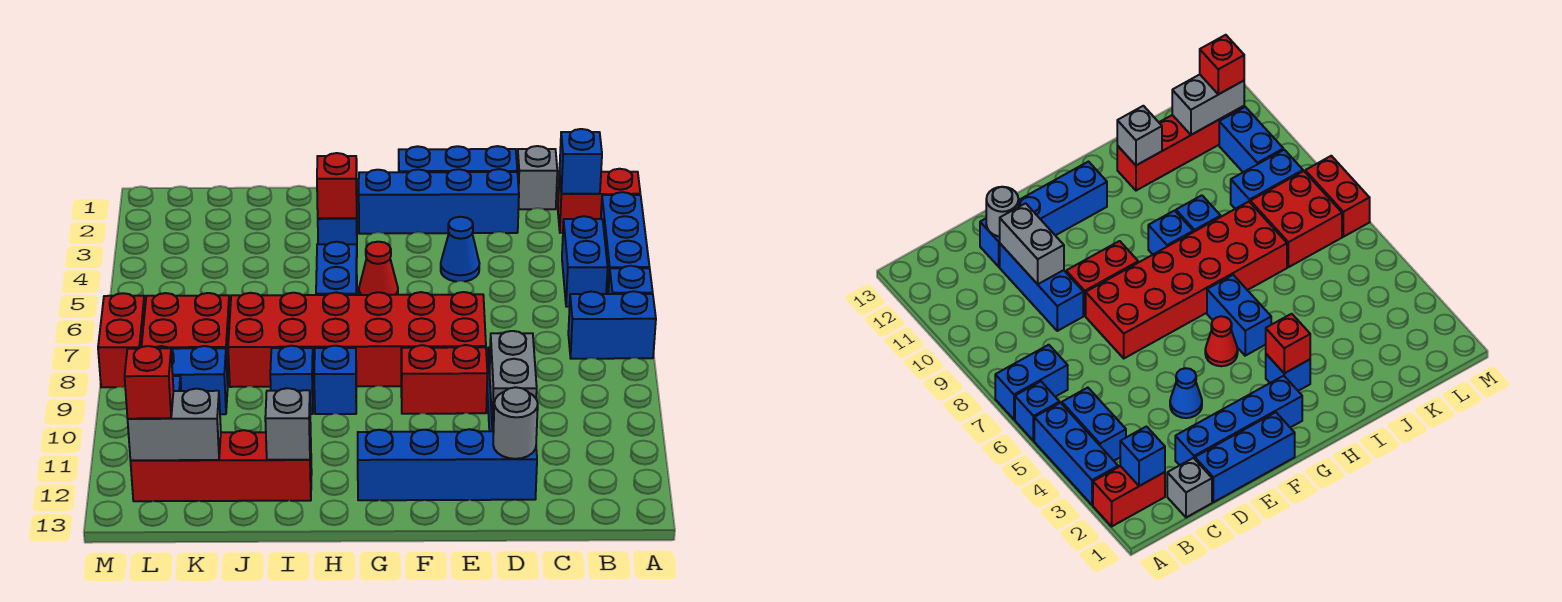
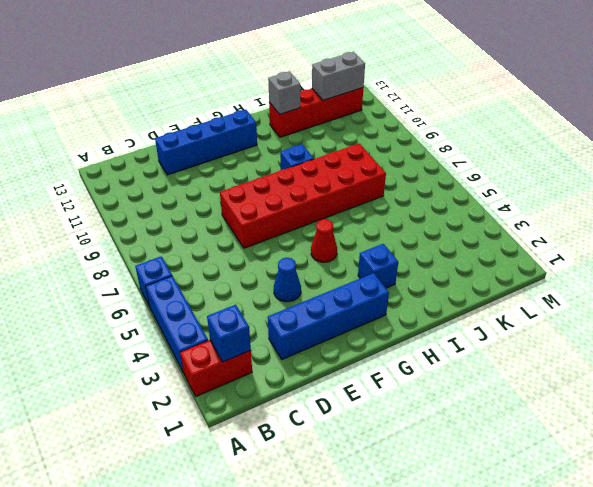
none -> blue brick A7:B7 level 1
none -> blue brick B4:B5 level 1
none -> grey brick C1 level 1
none -> blue brick D1:F1 level 1

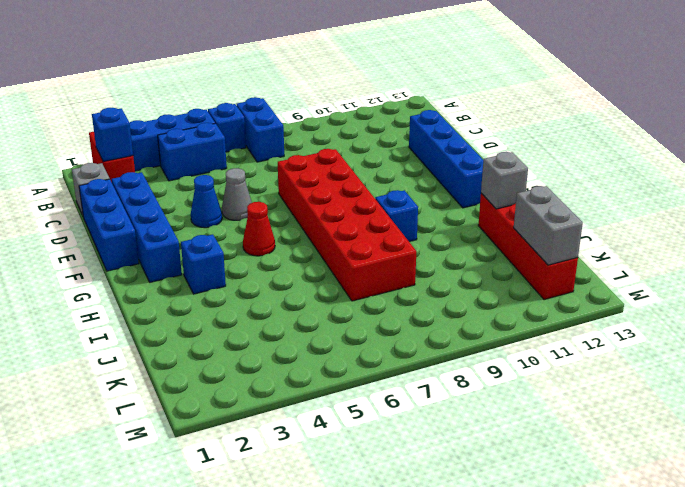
grey cone E5 level 1 -> none
none -> blue brick D9:D11 level 1
none -> red brick E9:F9 level 1
none -> blue brick H5:H6 level 1
none -> blue brick I9 level 1

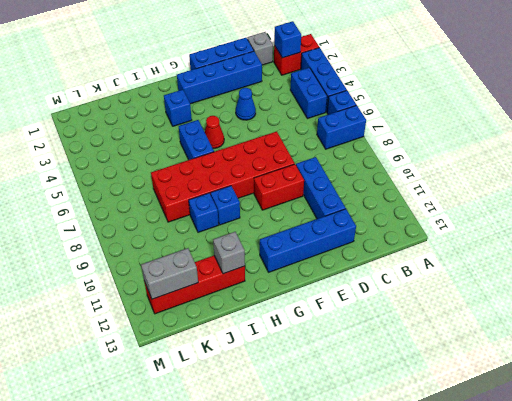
none -> red brick K7:L8 level 1
none -> blue brick K9:L9 level 1
none -> blue brick L10:L11 level 1
none -> red brick M7:M8 level 1

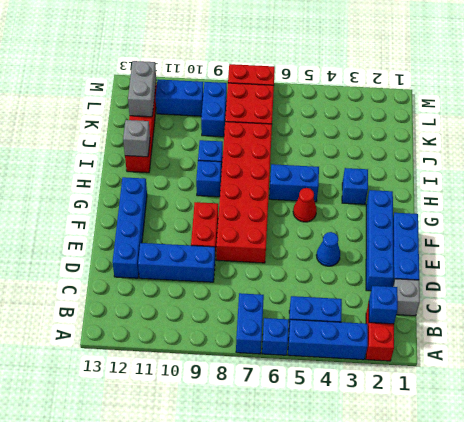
none -> grey brick D10:D11 level 2
none -> grey round brick D12 level 2
none -> red brick H3 level 2
none -> red brick L12 level 3

